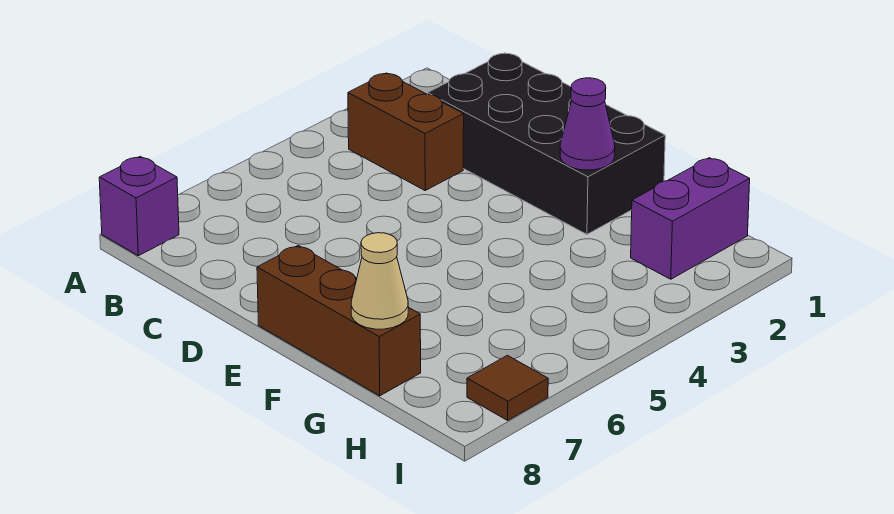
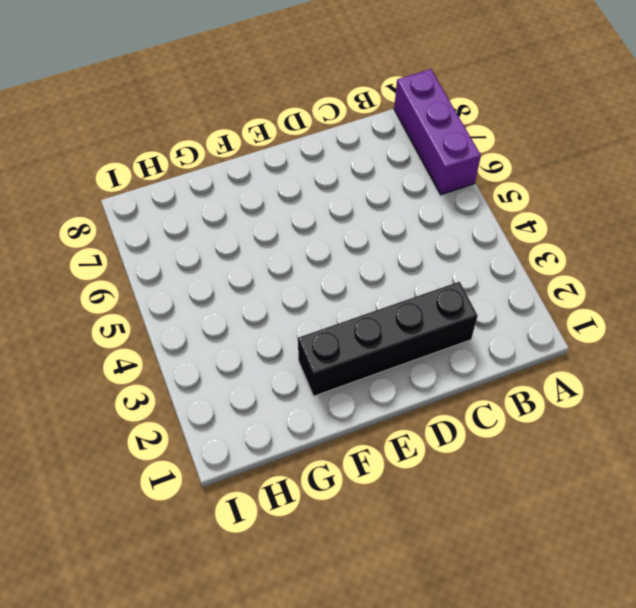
purple brick A6:A8 level 1 -> purple brick A8 level 1
black brick C2:F2 level 1 -> black brick C1:F2 level 1
none -> brown brick B3:C3 level 1
none -> brown brick E8:G8 level 1

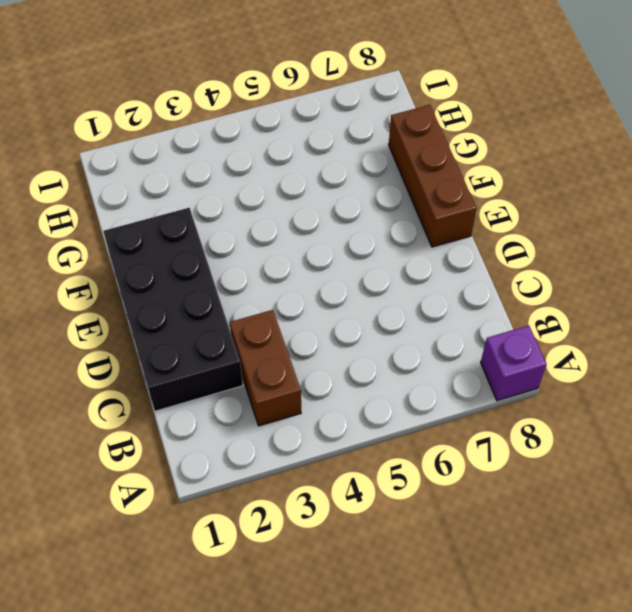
none -> purple brick H1:H2 level 1
none -> brown tile I7 level 1

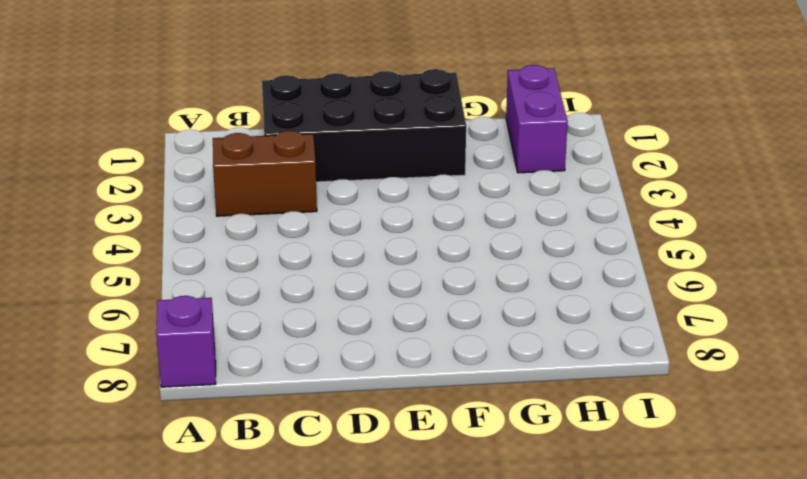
none -> brown brick E8:G8 level 1
none -> brown tile I7 level 1

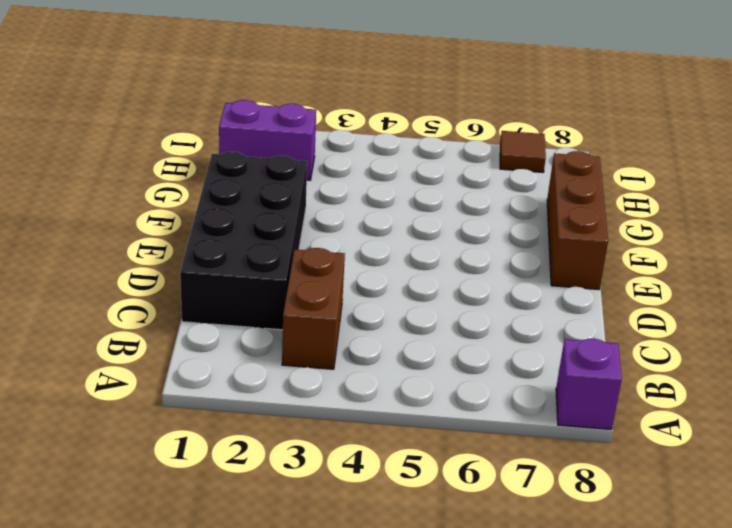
none -> purple cone F2 level 2
none -> tan cone G8 level 2

